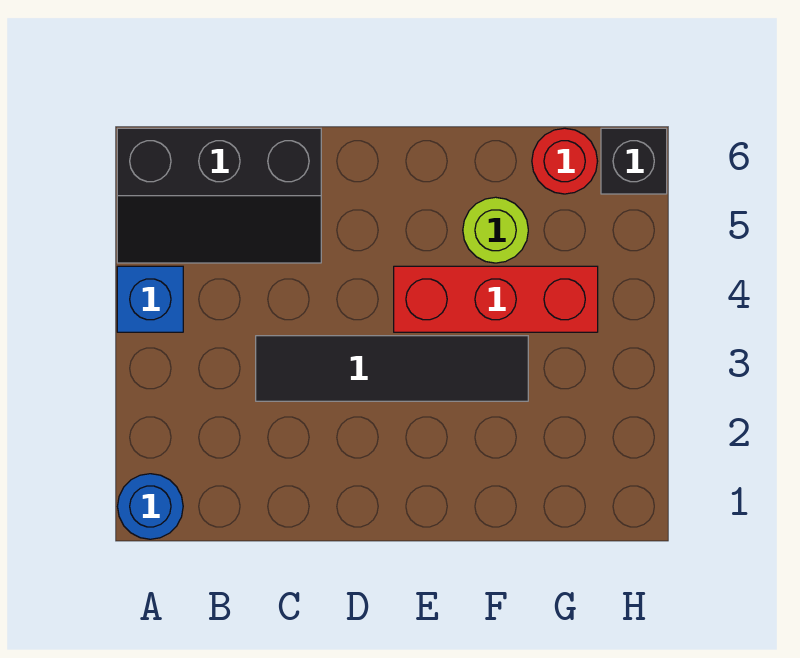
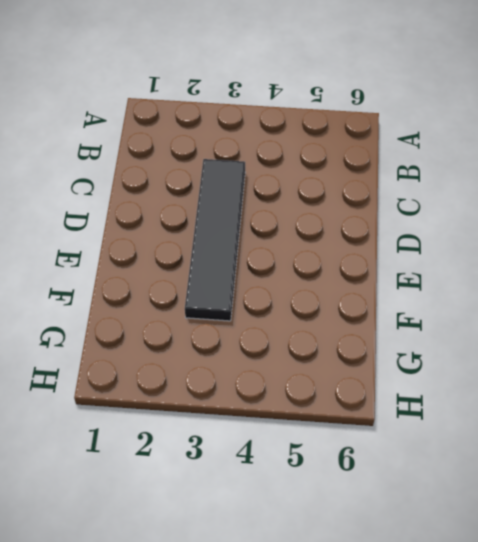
none -> blue round brick A1 level 1
none -> blue brick A4 level 1

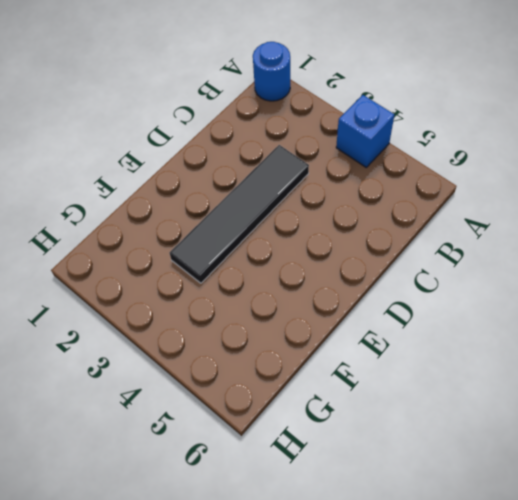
none -> black slope A5:C6 level 1 top 6
none -> red brick E4:G4 level 1

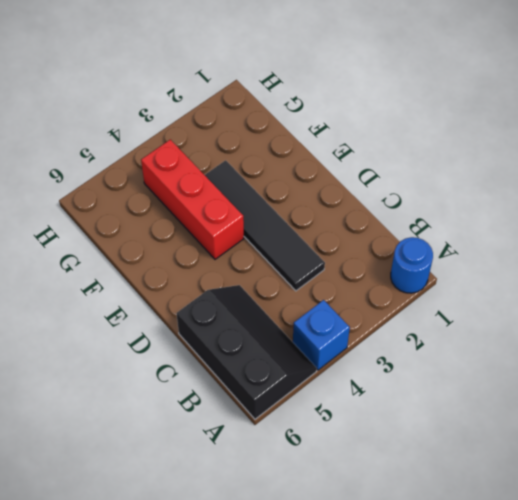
none -> lime round brick F5 level 1
none -> red round brick G6 level 1

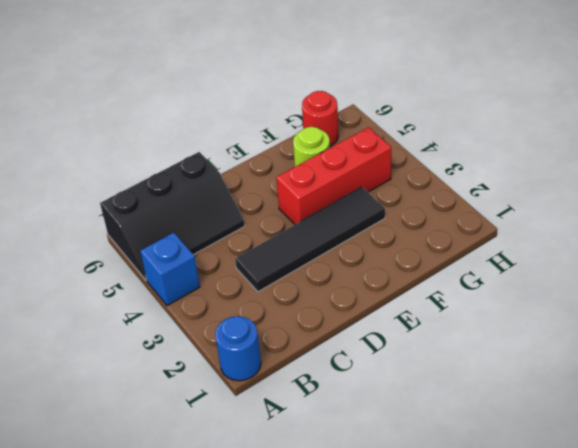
none -> black brick H6 level 1

